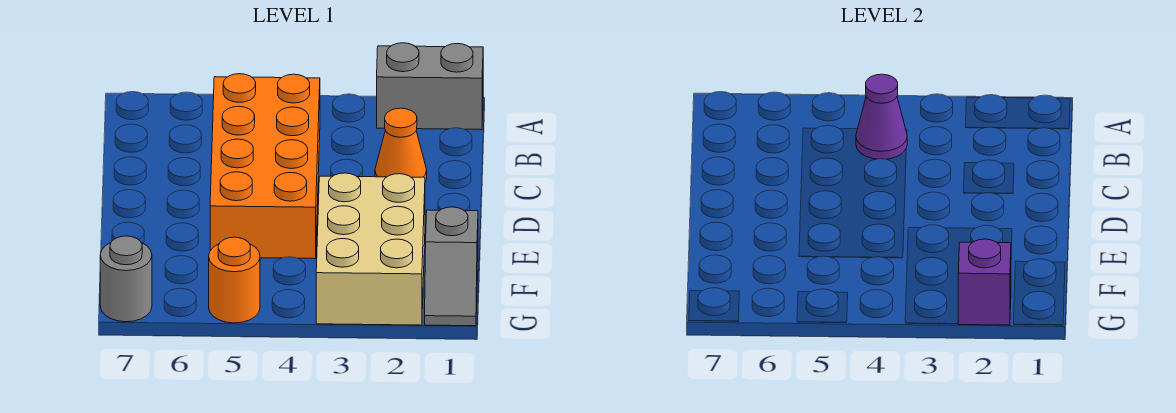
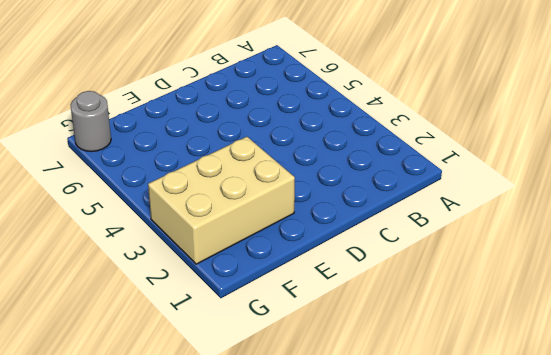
none -> grey brick A1:A2 level 1
none -> orange brick B4:E5 level 1

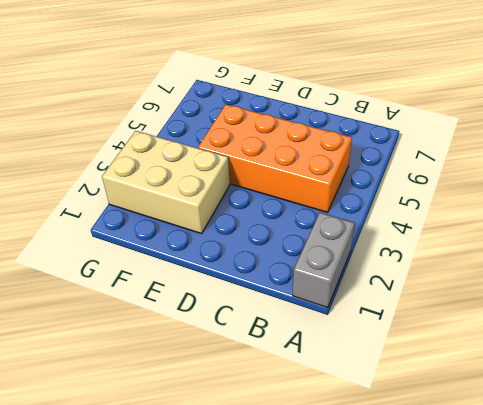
none -> orange cone C2 level 1
none -> grey slope F1:G1 level 1 top F

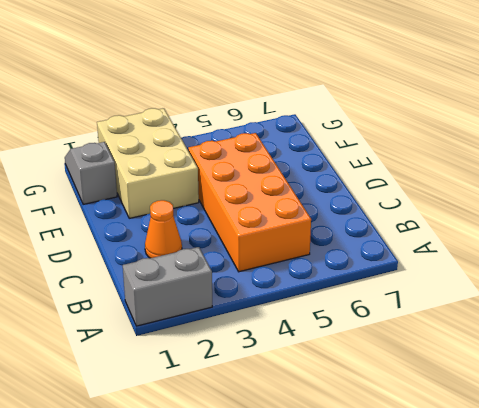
none -> orange round brick G5 level 1
none -> grey round brick G7 level 1

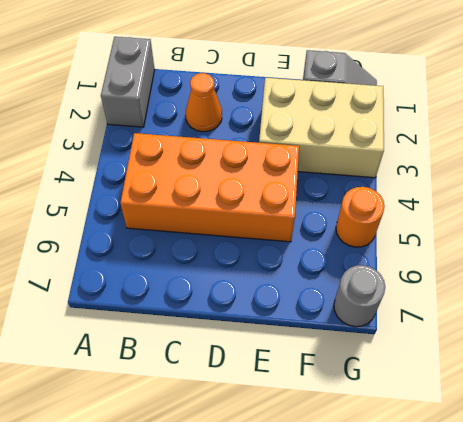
none -> purple cone B4 level 2
none -> purple brick G2 level 2

